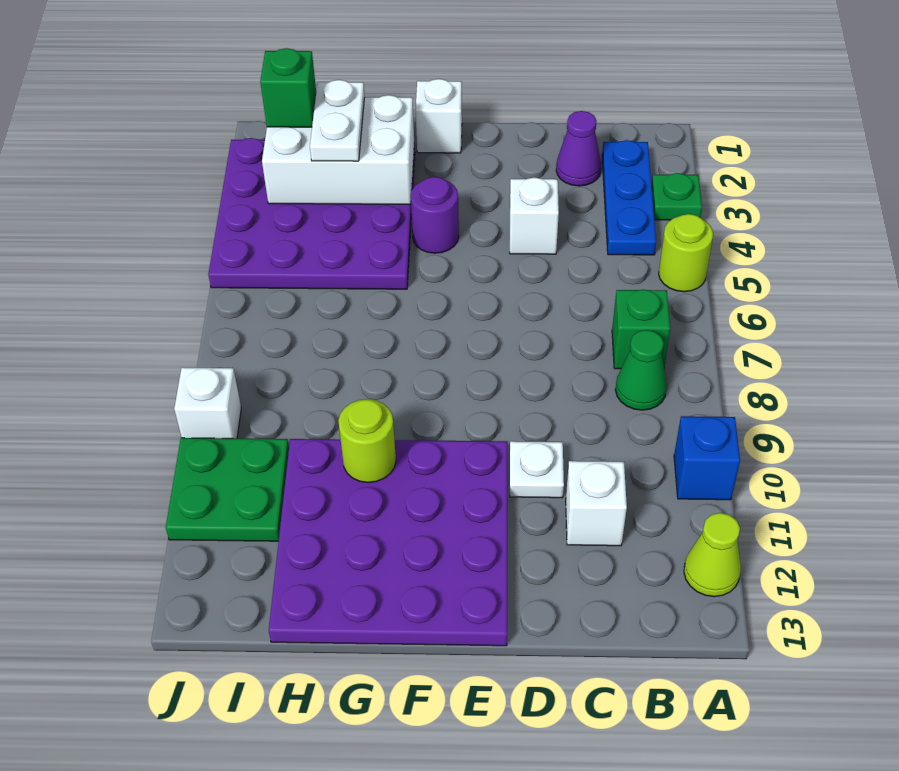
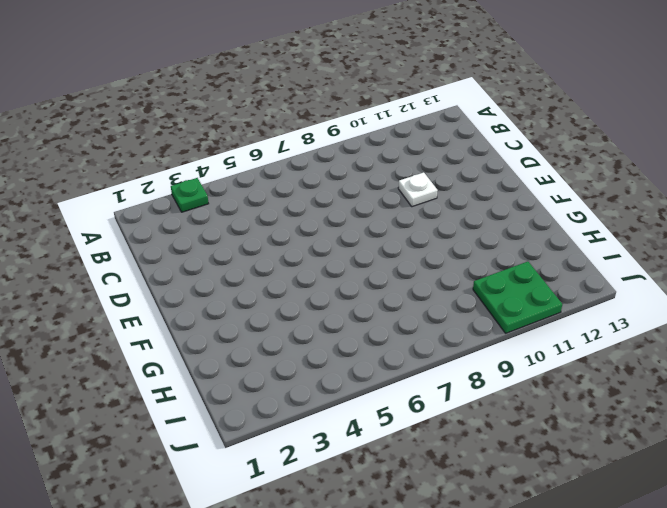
none -> lime round brick A5 level 1
none -> blue brick A10 level 1
none -> lime cone A12 level 1

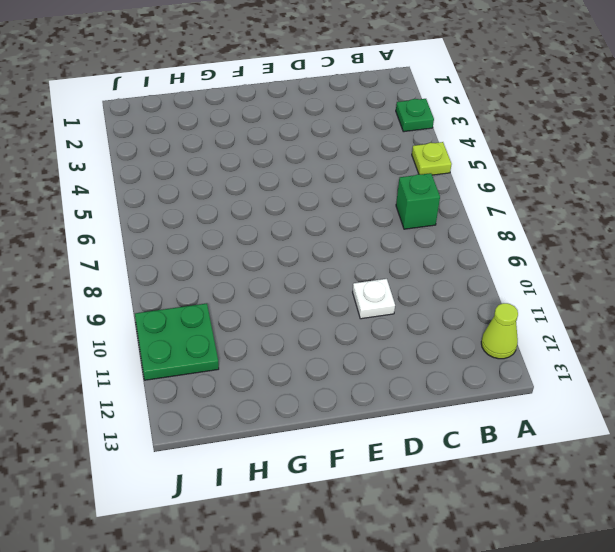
lime plate A5 level 1 -> lime round brick A5 level 1
none -> blue brick A10 level 1
none -> blue plate B2:B4 level 1
none -> green cone B8 level 1

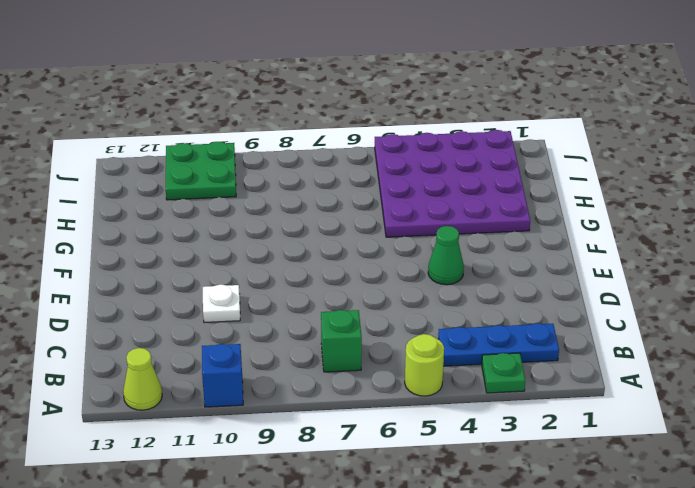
green cone E4 level 1 -> green cone B8 level 1
none -> purple cone C2 level 1
none -> white brick C11 level 1
none -> white brick D4 level 1

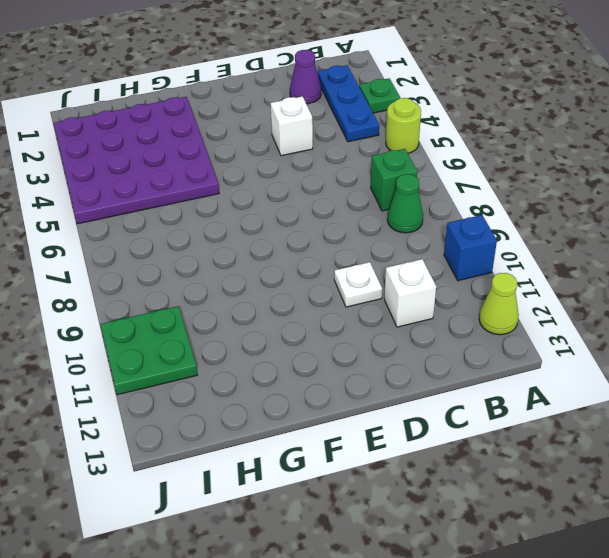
none -> purple plate E10:H13 level 1
none -> white brick F1 level 1
none -> purple round brick F4 level 1

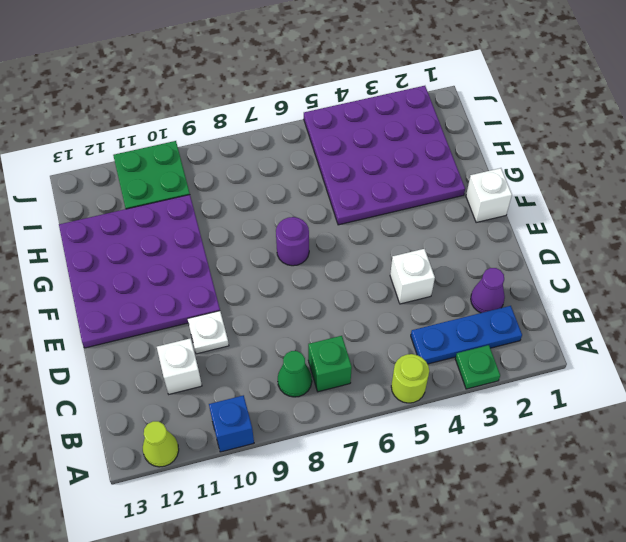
purple round brick F7 level 1 -> purple round brick F4 level 1
none -> white brick J9 level 1
none -> white brick G2:I3 level 2
none -> lime round brick G10 level 2

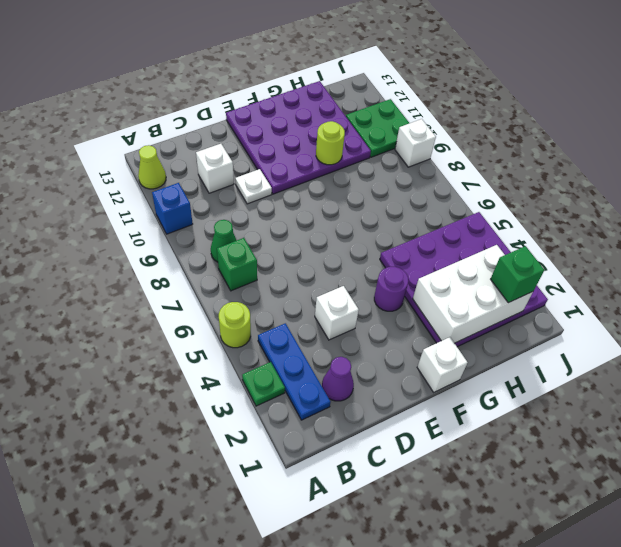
none -> white plate H2:H3 level 3

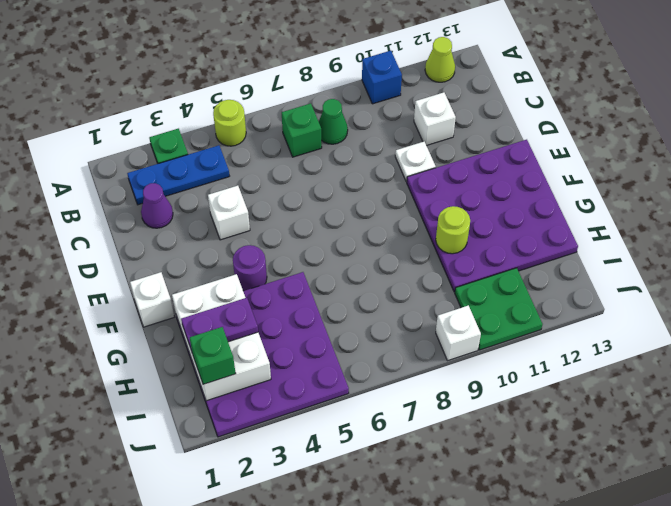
purple plate H2:H3 level 3 -> white plate H2:H3 level 3

